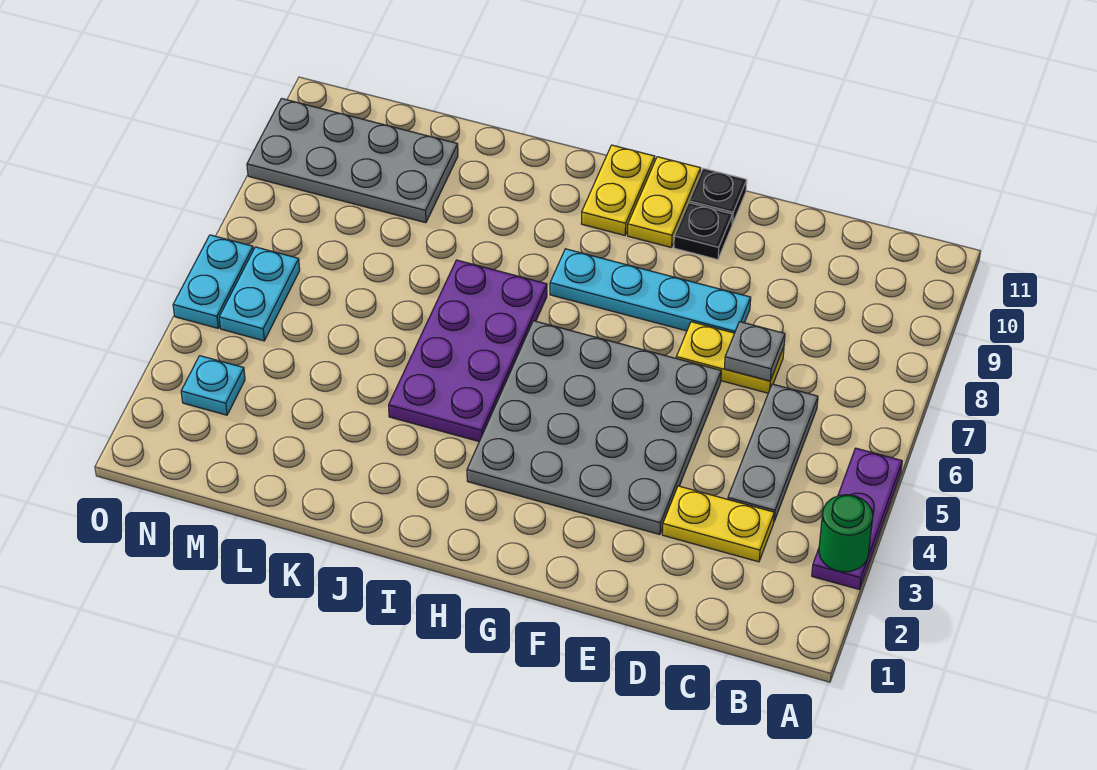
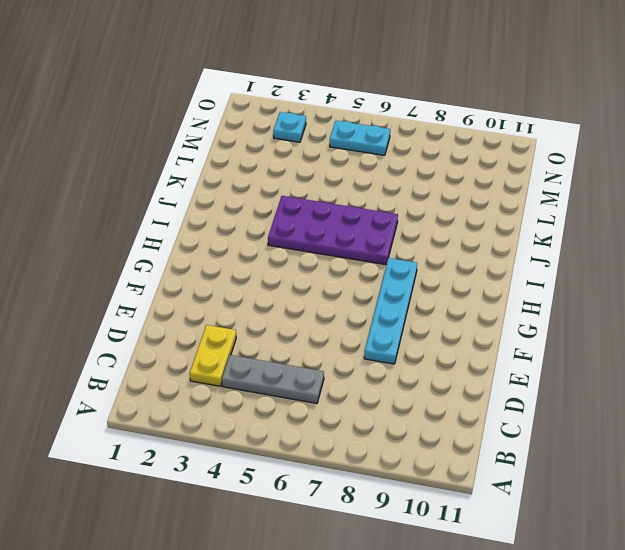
none -> purple plate A3:A5 level 1
none -> yellow plate D7:E7 level 1
none -> grey plate E3:H6 level 1

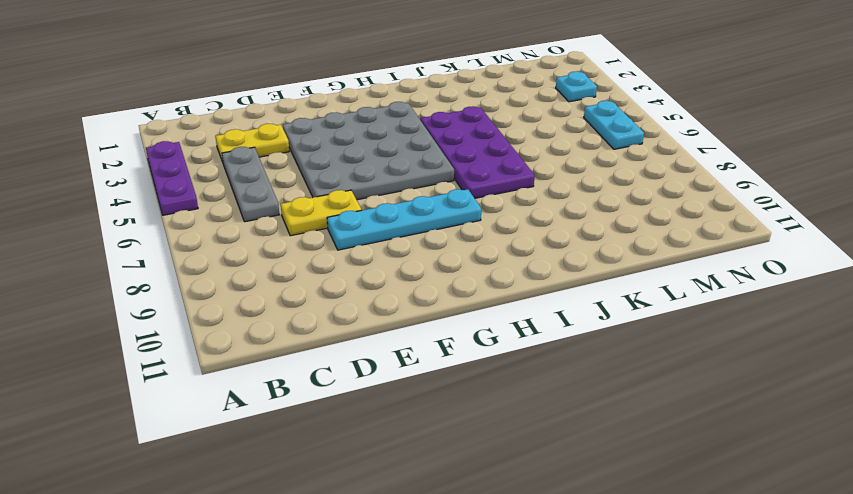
none -> black plate F10 level 1
none -> black plate F11 level 1
none -> yellow plate G10:G11 level 1

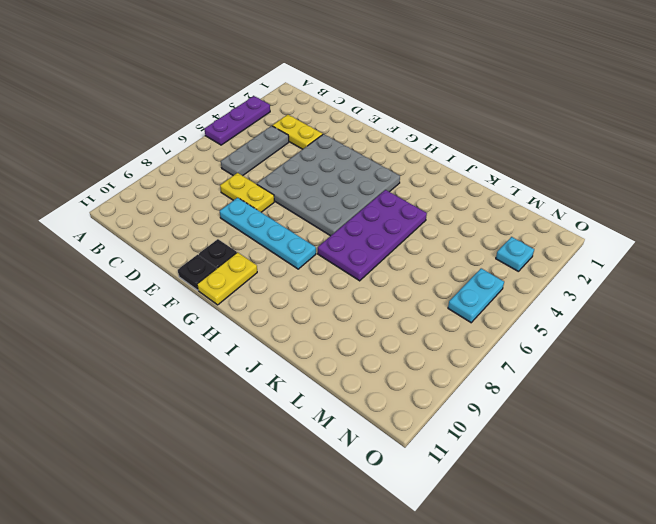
none -> yellow plate H10:H11 level 1
none -> grey plate L9:O10 level 1
none -> cyan plate O5:O6 level 1

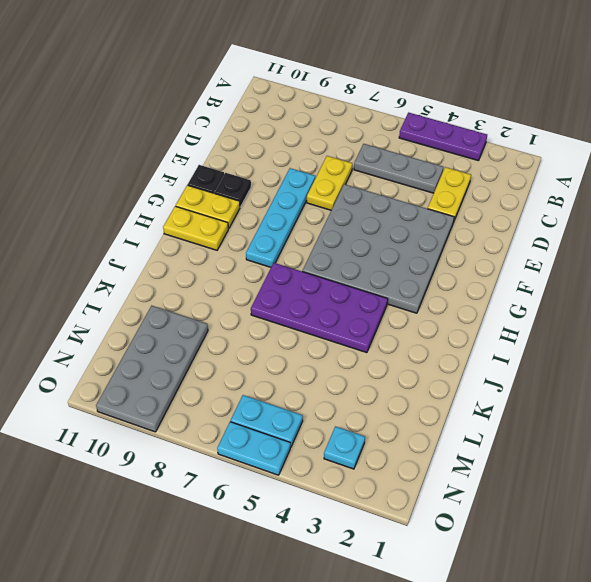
none -> green round brick A3 level 2
none -> grey plate D7 level 2

